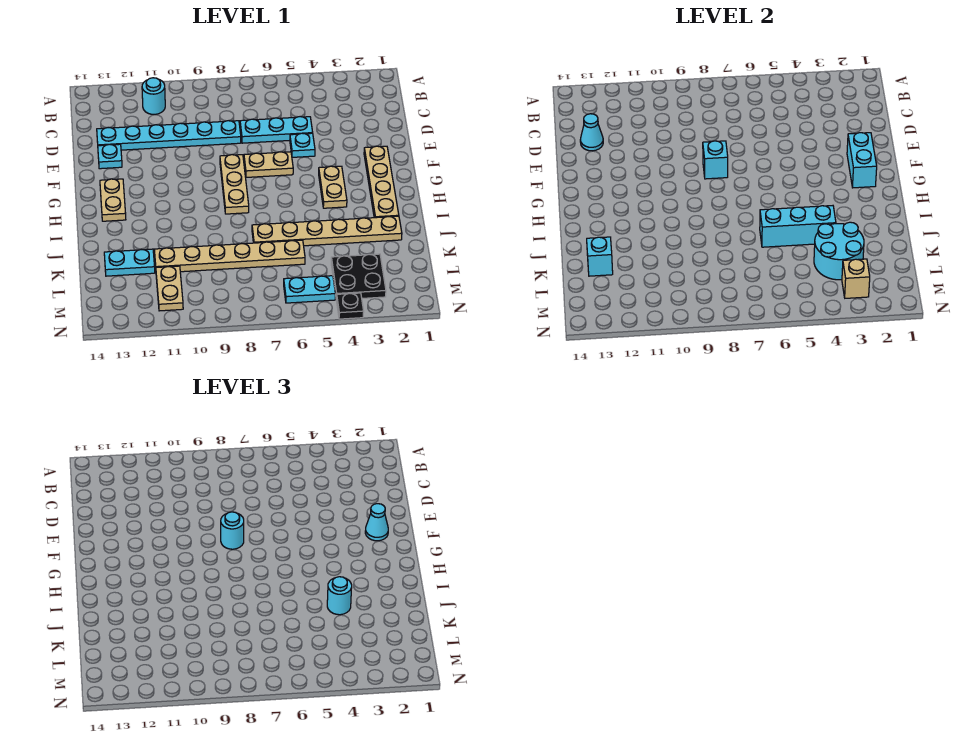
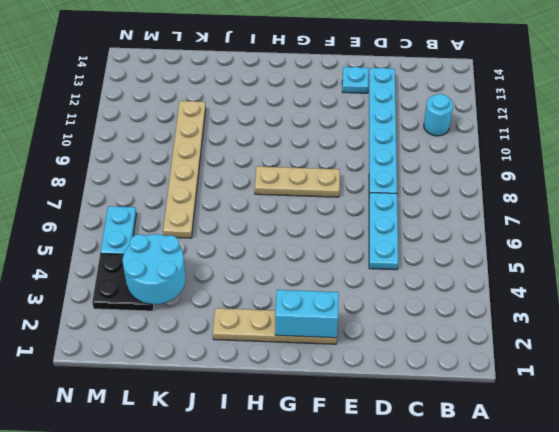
none -> cyan plate E5 level 1
none -> tan plate F6:F7 level 1
none -> tan plate G4:H4 level 1

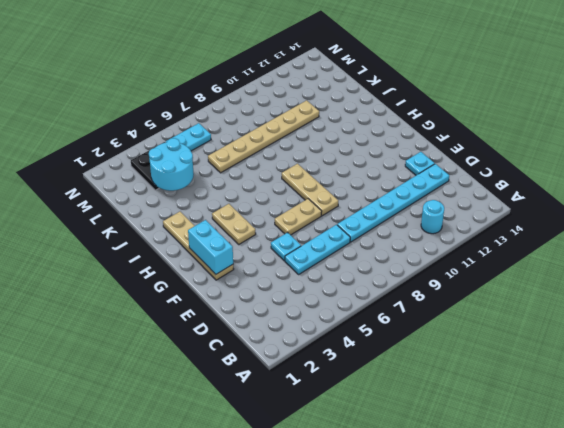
none -> tan plate G13:H13 level 1
none -> tan plate J2:J7 level 1
none -> cyan plate K12:K13 level 1

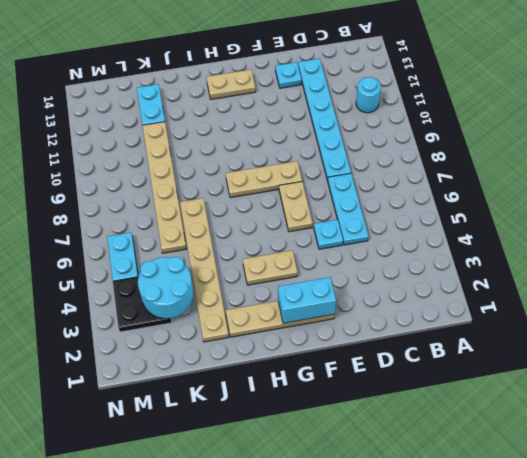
none -> tan plate L11:M11 level 1
none -> black plate N4 level 1
none -> cyan cone D13 level 2

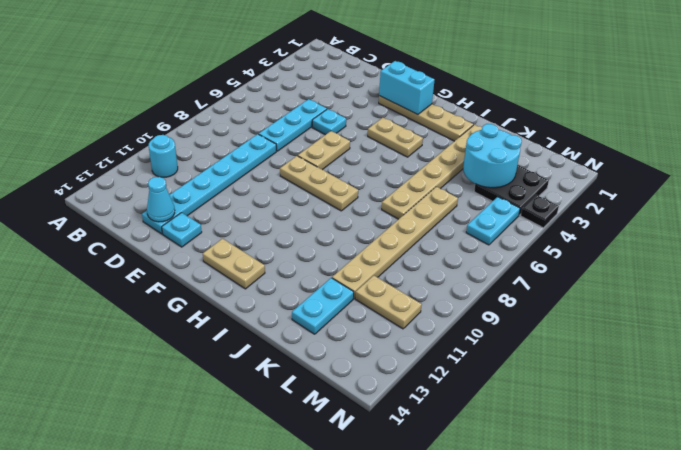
none -> cyan brick F8 level 2
none -> cyan brick J4:J6 level 2
none -> cyan brick K13 level 2

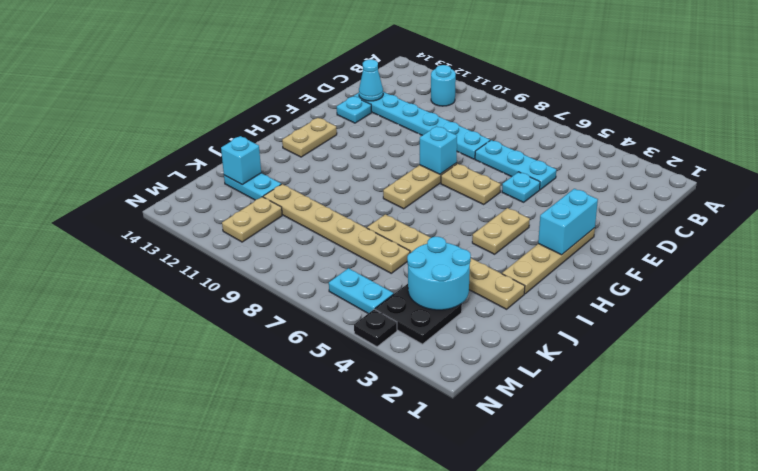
none -> cyan brick J4:J6 level 2
none -> tan brick M3 level 2
none -> cyan cone F2 level 3

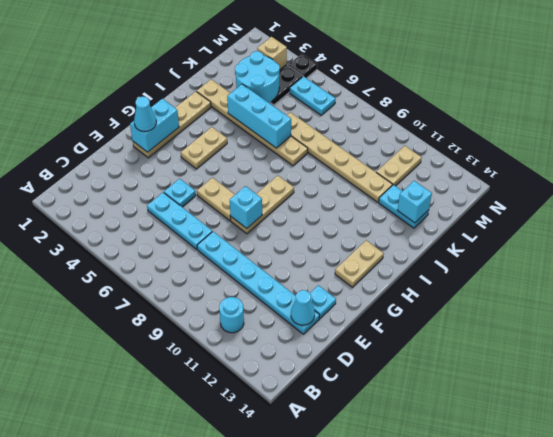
none -> cyan round brick F8 level 3
none -> cyan round brick J4 level 3

